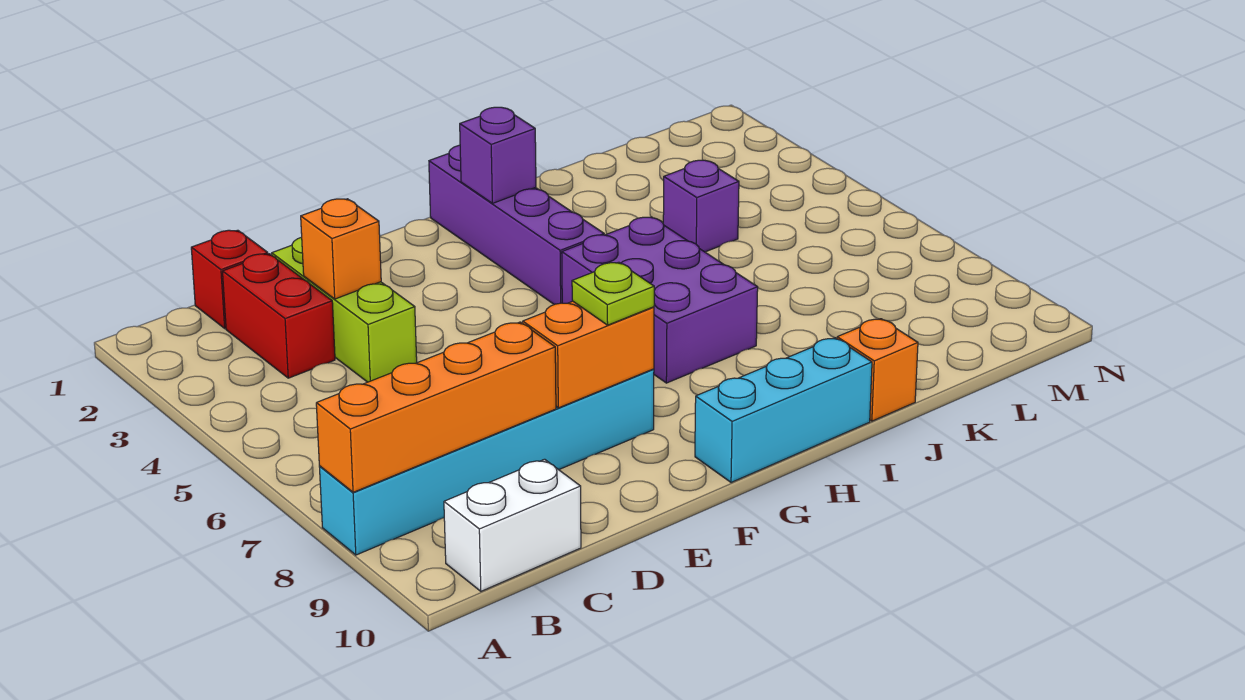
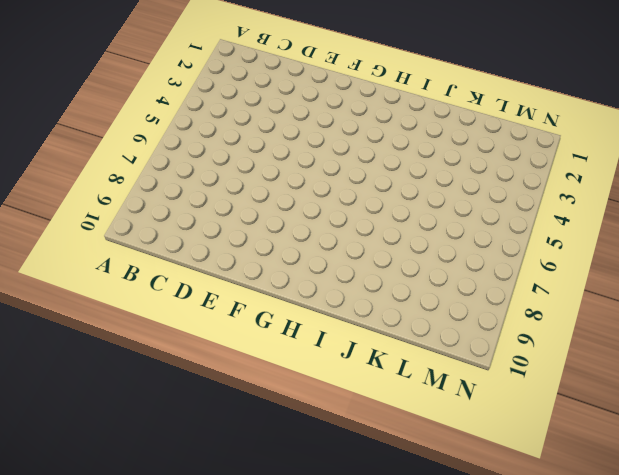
none -> cyan brick A8:F8 level 1
none -> white brick B10:C10 level 1
none -> red brick C1 level 1

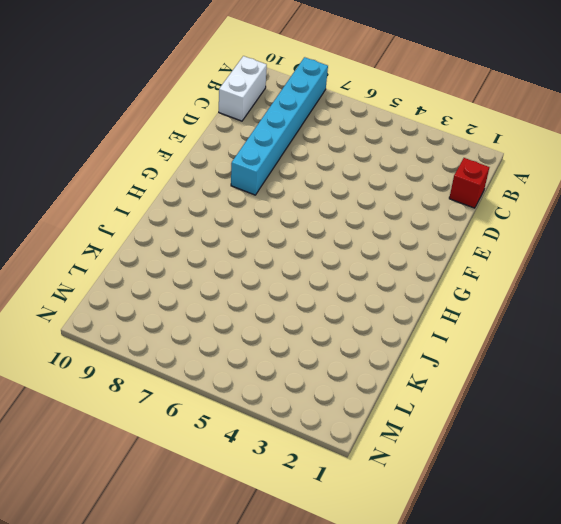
none -> red brick C2:C3 level 1
none -> lime brick D2:D4 level 1
none -> cyan brick G10:I10 level 1

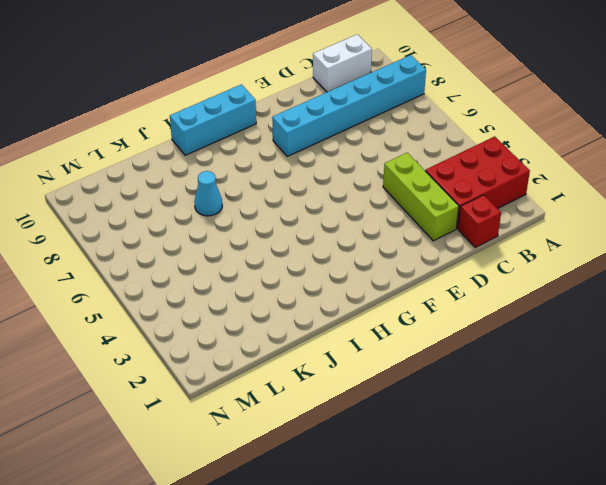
red brick A2:C3 level 1 -> red brick C2:C3 level 1
cyan cone J7 level 1 -> none
none -> purple brick H1:H4 level 1
none -> purple brick H5:I7 level 1
none -> orange brick J10 level 1

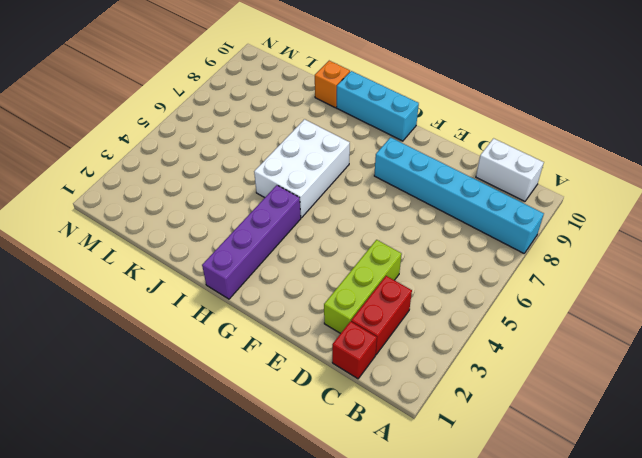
white brick H5:I7 level 1 -> purple brick H5:I7 level 1
none -> purple brick K4 level 1
none -> orange brick A8:D8 level 2
none -> orange brick D3 level 2

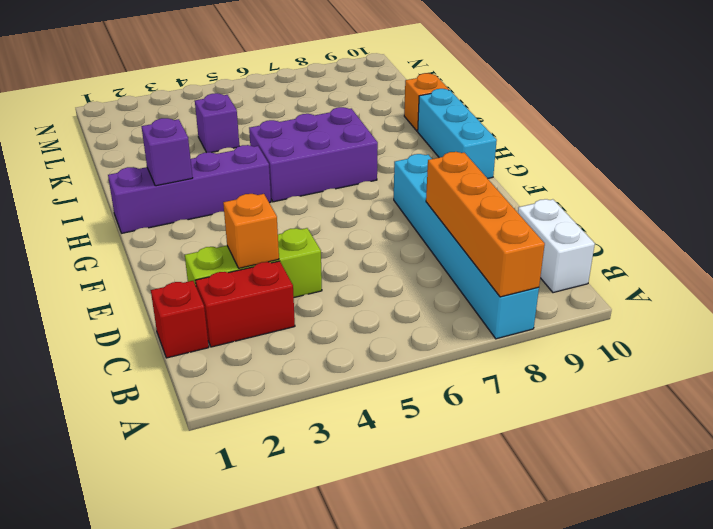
none -> orange brick E8:F8 level 2
none -> lime plate F8 level 3

